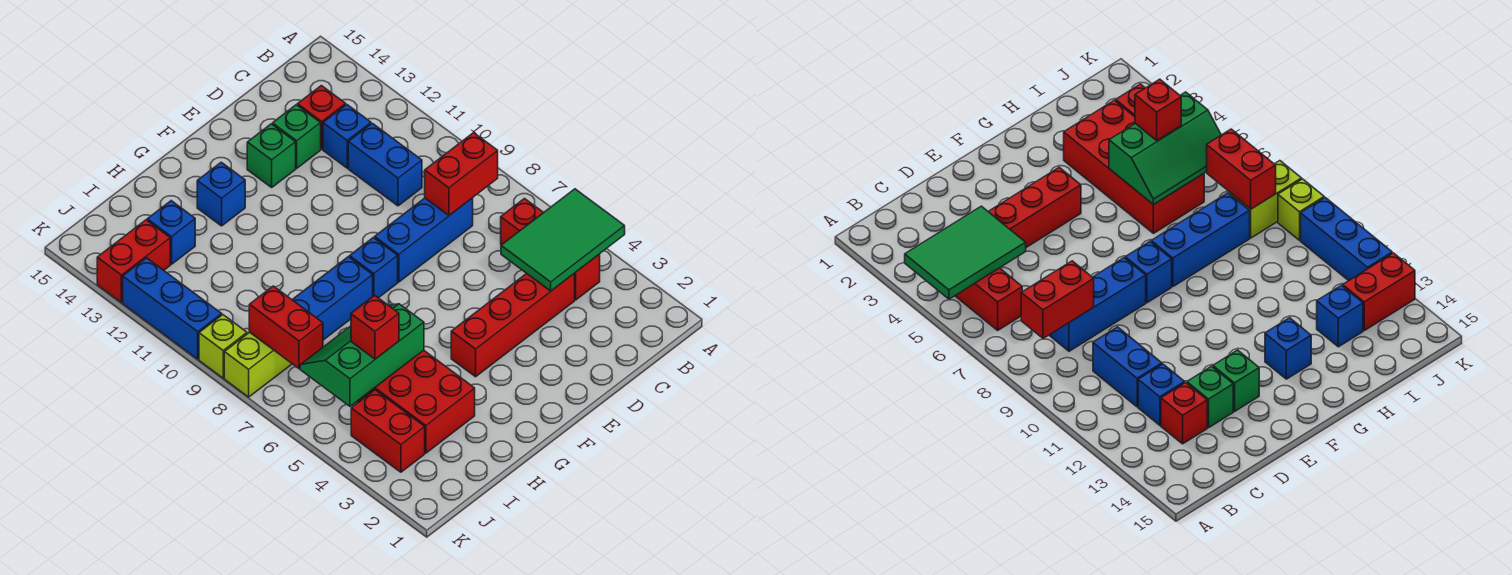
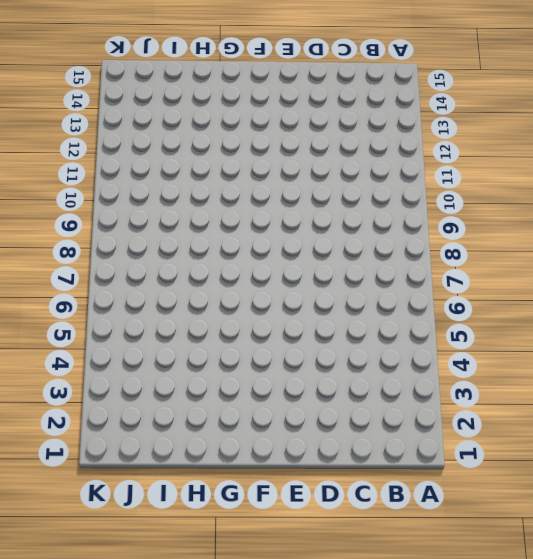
none -> red brick B4:B6 level 1
none -> red brick C4:F4 level 1
none -> blue brick C8:E8 level 1

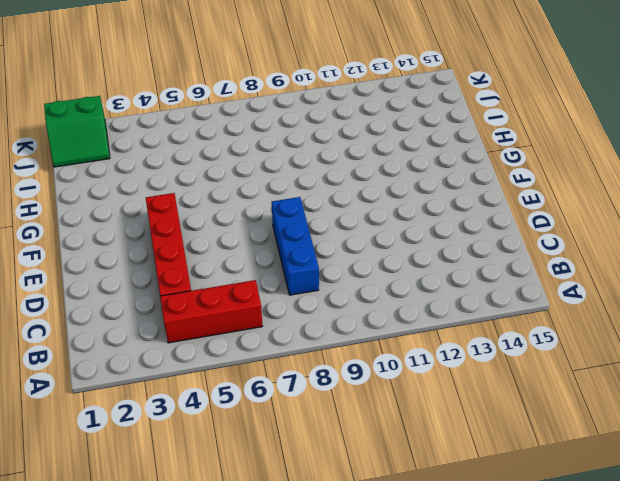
green slope J1:K2 level 1 top K -> none
none -> blue brick C10:C11 level 1
none -> blue brick C12 level 1
none -> red brick C13 level 1

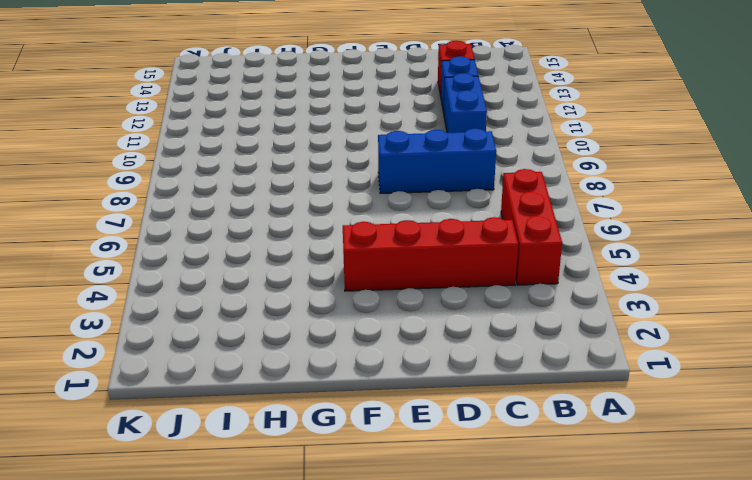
none -> green brick D13 level 1
none -> green brick E13 level 1
none -> blue brick F8 level 1

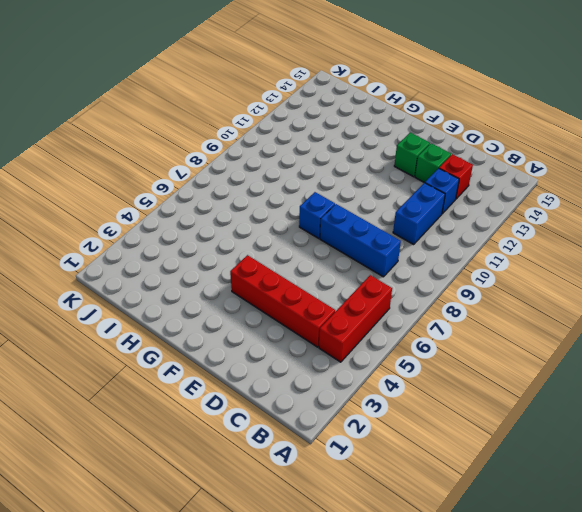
none -> blue brick G8:I8 level 1
none -> blue brick G13 level 1
none -> red brick H3:I6 level 1

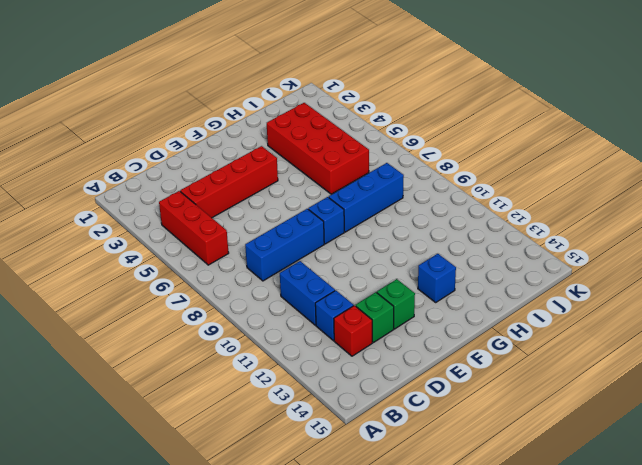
none -> blue brick I13 level 1
none -> red brick J3:J4 level 1
none -> lime brick J8:K8 level 1

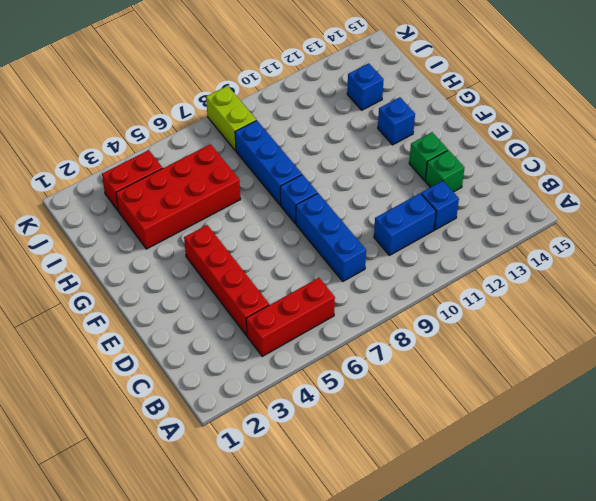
none -> red brick C13 level 1
none -> red brick J13:K13 level 1
none -> lime brick K9 level 1

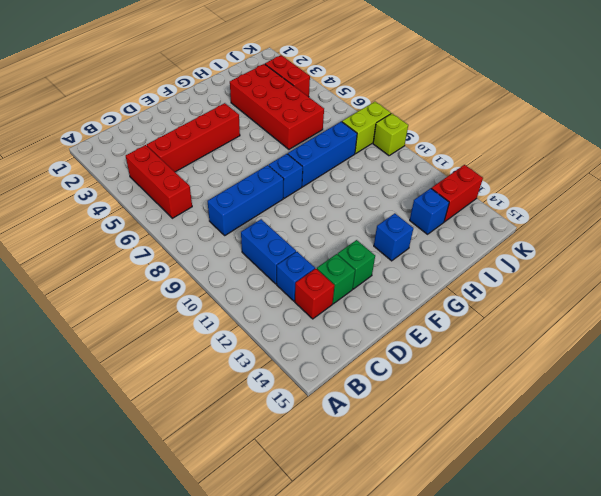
none -> blue brick K10:K12 level 1
none -> green tile A4:C5 level 2
none -> red brick B8:C8 level 2

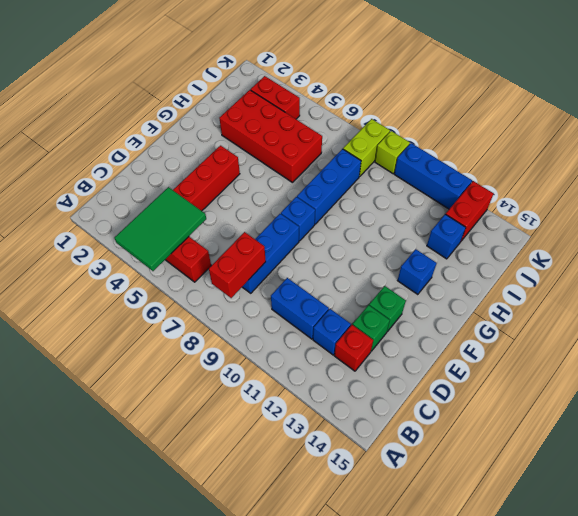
none -> green slope H5:J6 level 2 top 5
none -> red brick J7:J8 level 2
none -> red brick I5 level 3

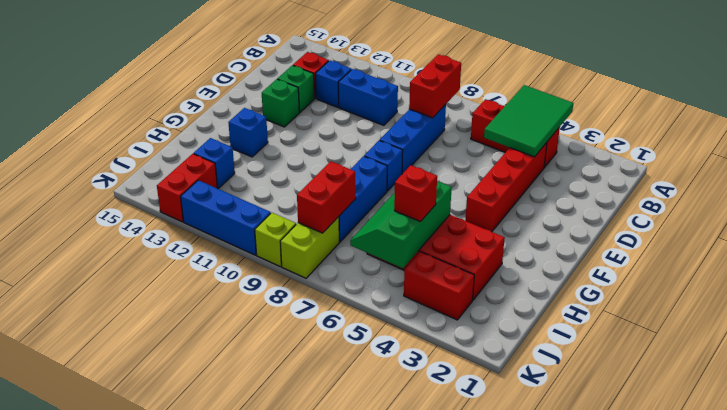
red brick I8:J8 level 2 -> red brick J7:J8 level 2

